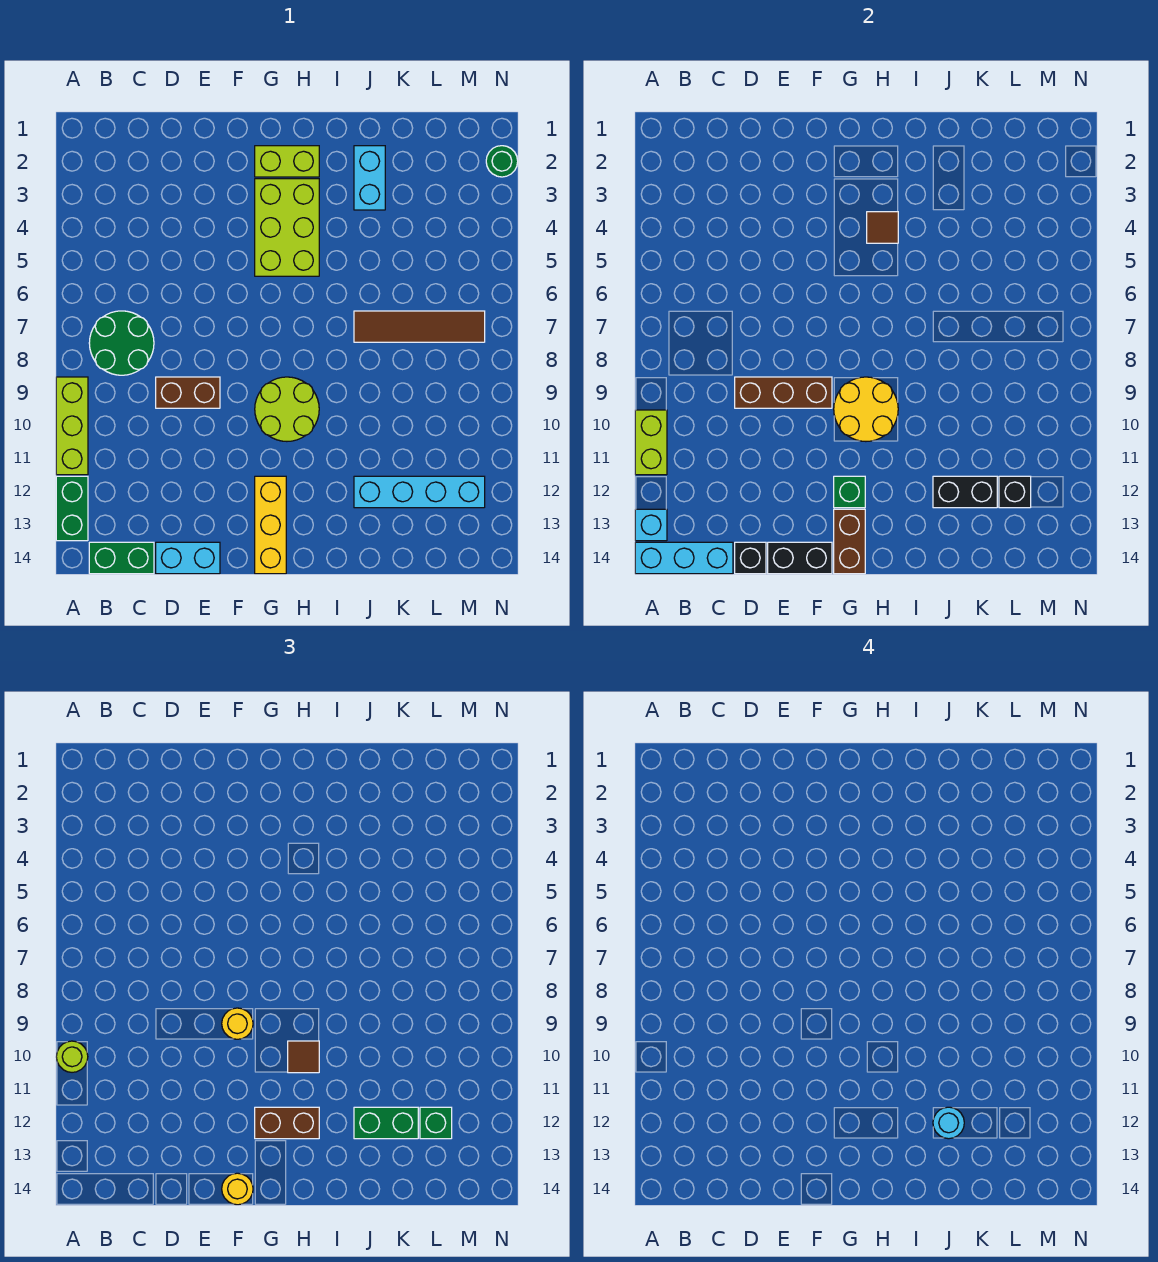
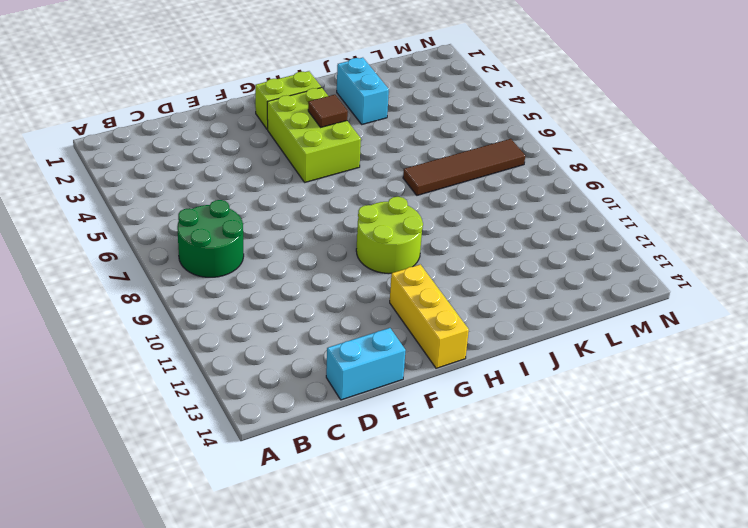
none -> lime brick A9:A11 level 1
none -> green brick A12:A13 level 1
none -> green brick B14:C14 level 1
none -> brown brick D9:E9 level 1

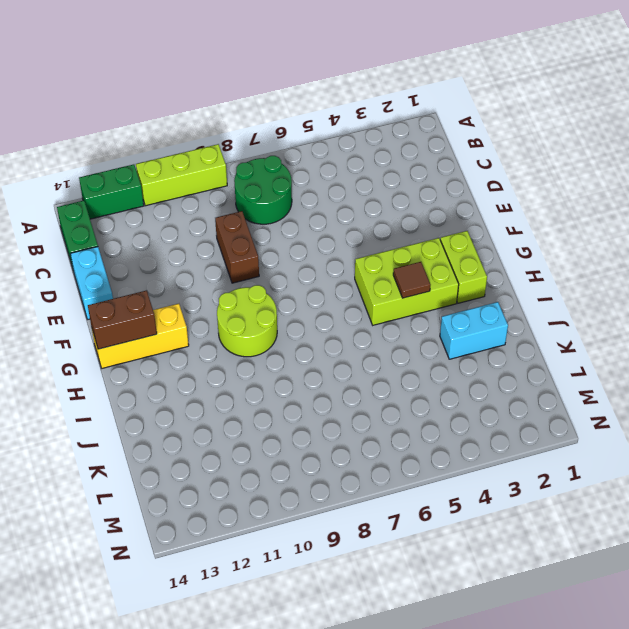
none -> brown tile J7:M7 level 1
none -> cyan brick J12:M12 level 1
none -> green round brick N2 level 1
none -> lime brick A10:A11 level 2

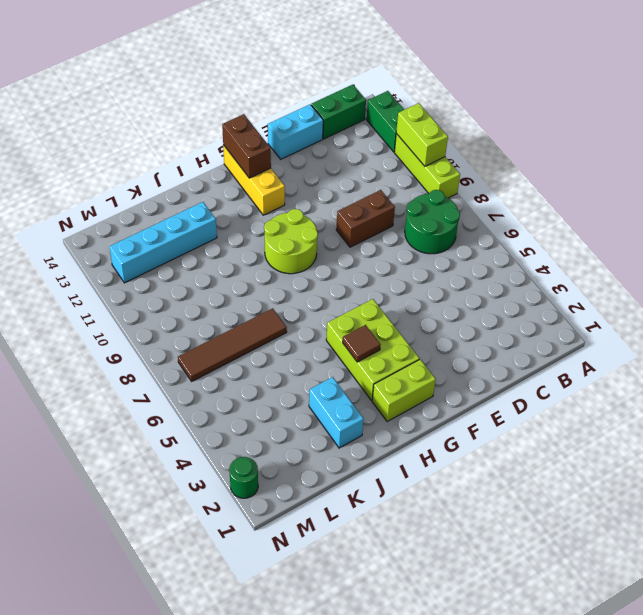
none -> cyan brick A13 level 2
none -> cyan brick A14:C14 level 2
none -> brown brick D9:F9 level 2
none -> black brick D14 level 2

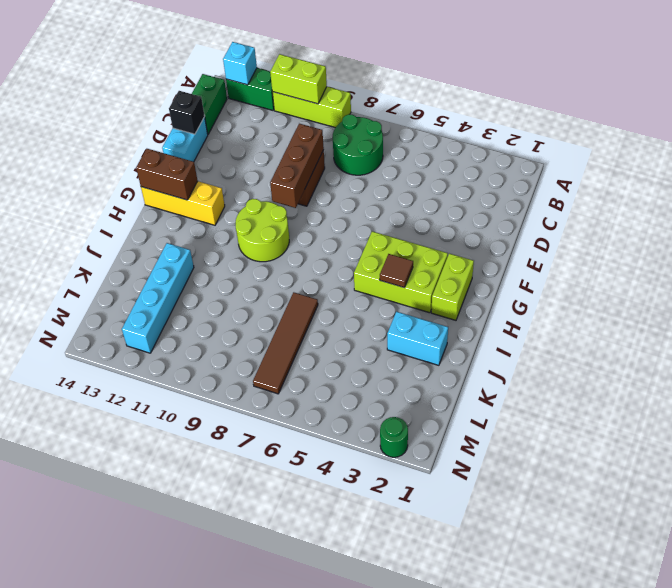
none -> cyan brick A14:C14 level 2
none -> black brick E14:F14 level 2
none -> yellow round brick G9:H10 level 2
none -> green brick G12 level 2

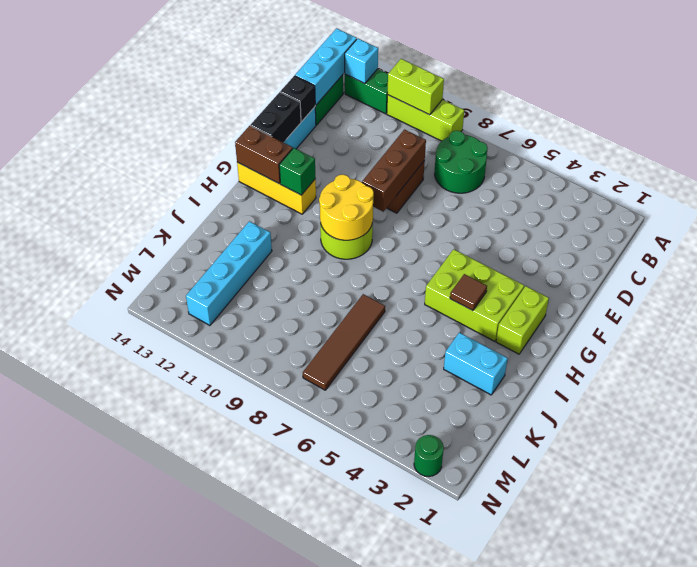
none -> black brick J12:K12 level 2
none -> black brick L12 level 2
none -> lime round brick A10 level 3
none -> yellow round brick F9 level 3

